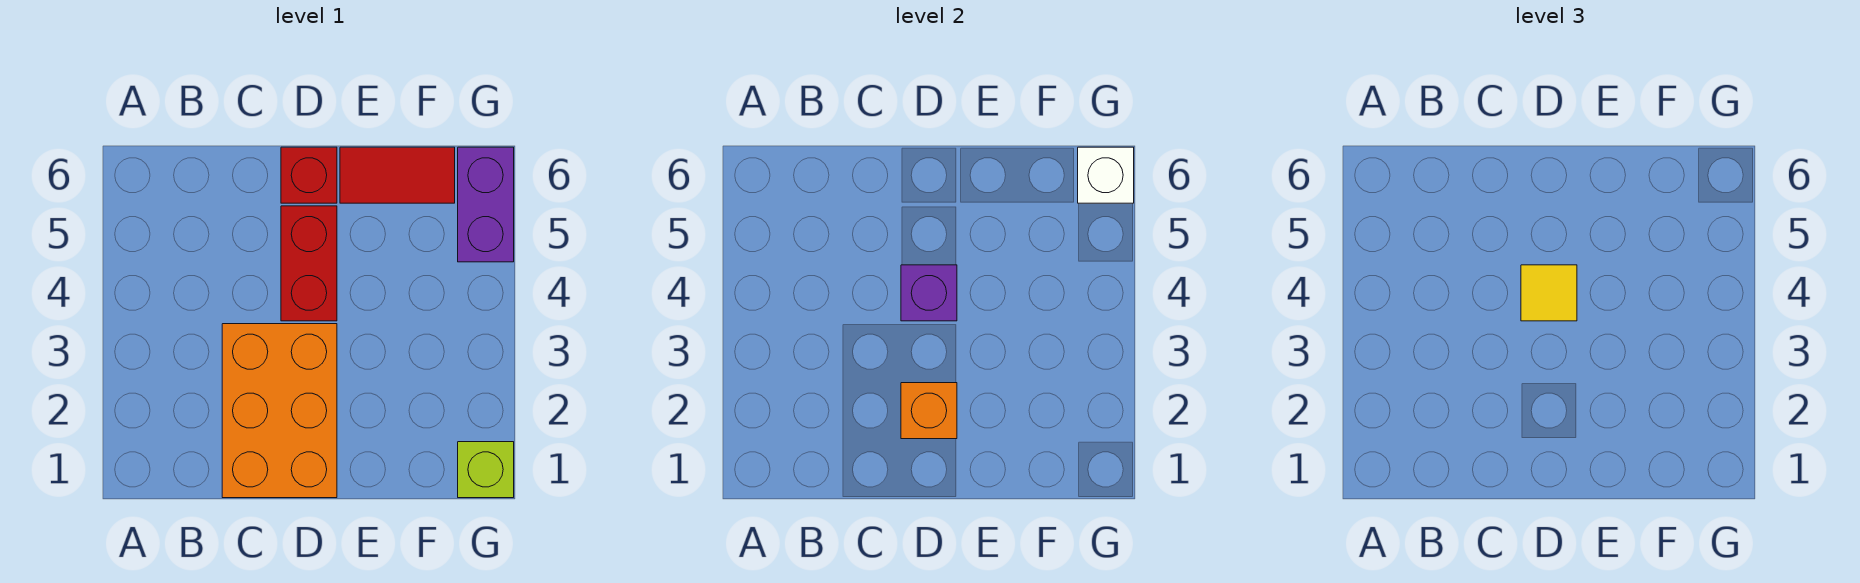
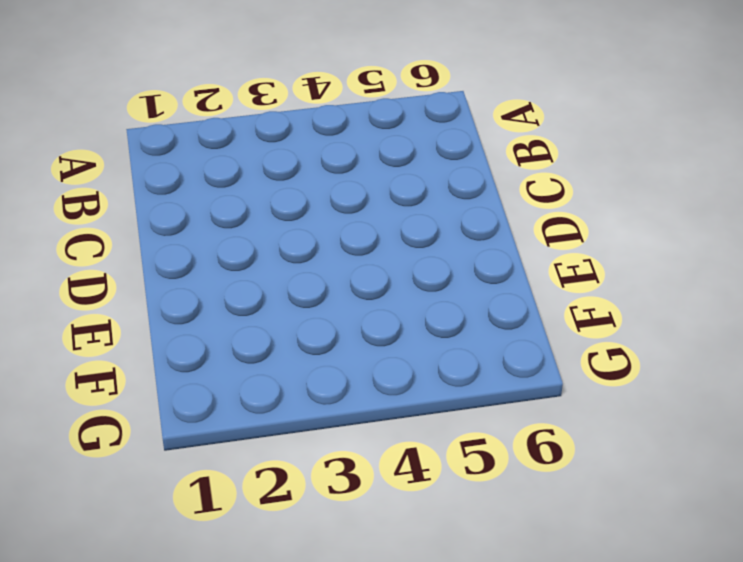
none -> orange brick C1:D3 level 1
none -> red brick D4:D5 level 1

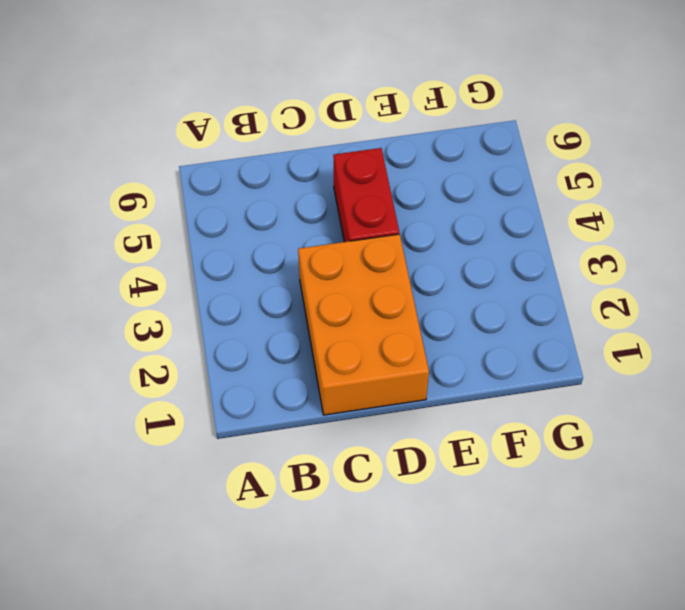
none -> red brick D6 level 1
none -> red tile E6:F6 level 1

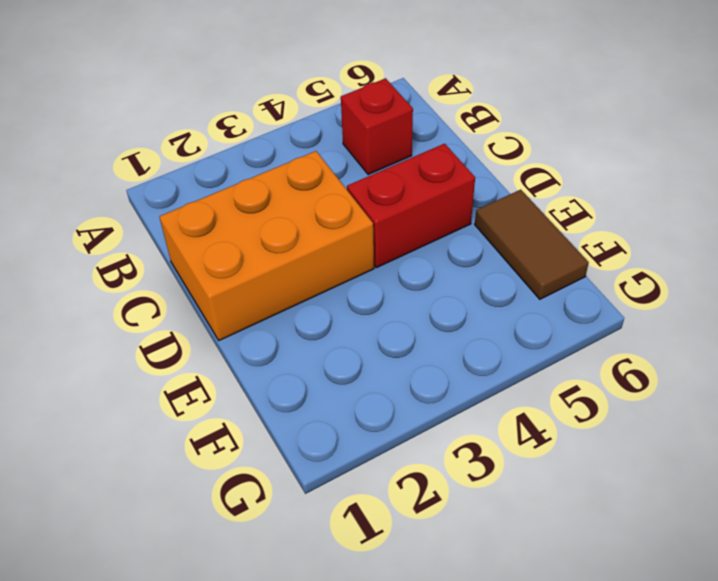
red brick B5 level 1 -> red brick D6 level 1
brown tile E6:F6 level 1 -> red tile E6:F6 level 1
none -> lime brick G1 level 1
none -> purple brick G5:G6 level 1

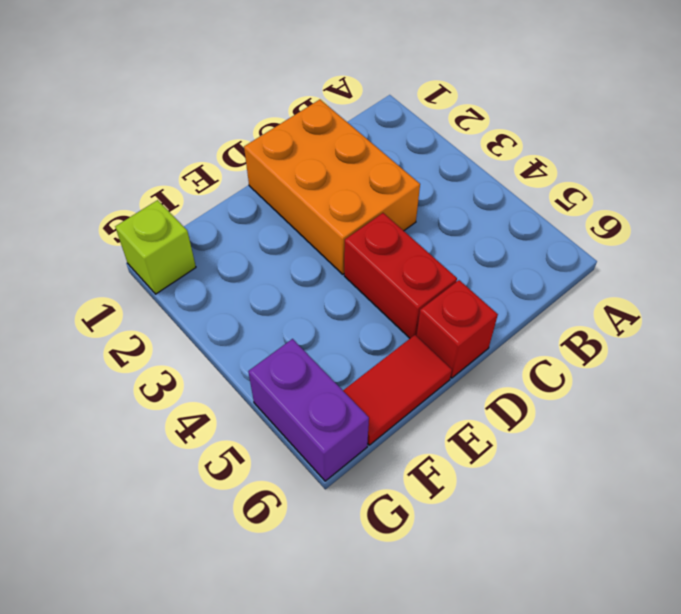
none -> orange brick D2 level 2
none -> purple brick D4 level 2

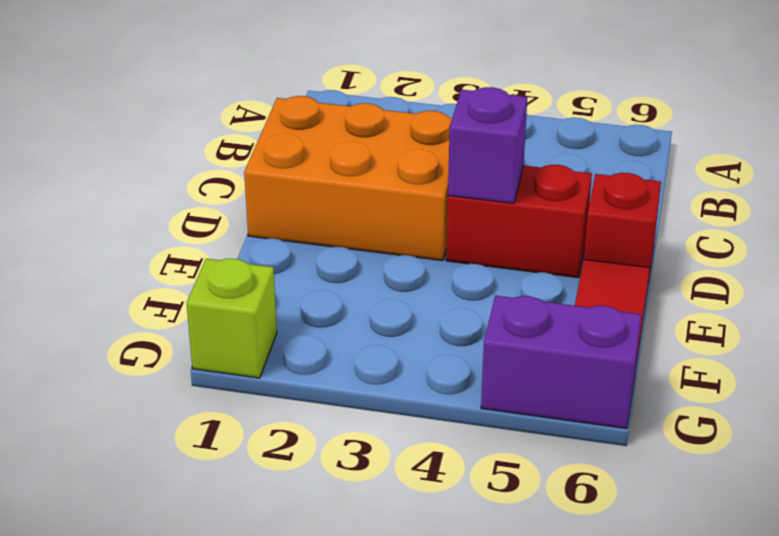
none -> orange brick D2 level 2
none -> white brick G6 level 2

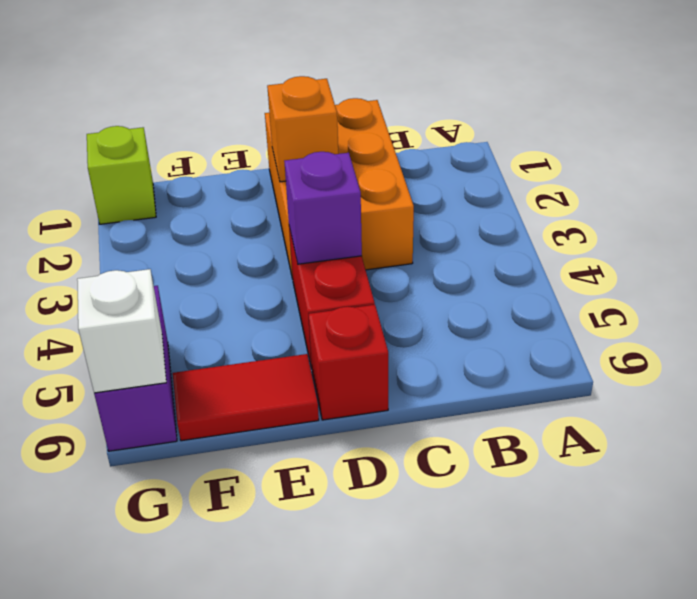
none -> yellow tile D4 level 3

